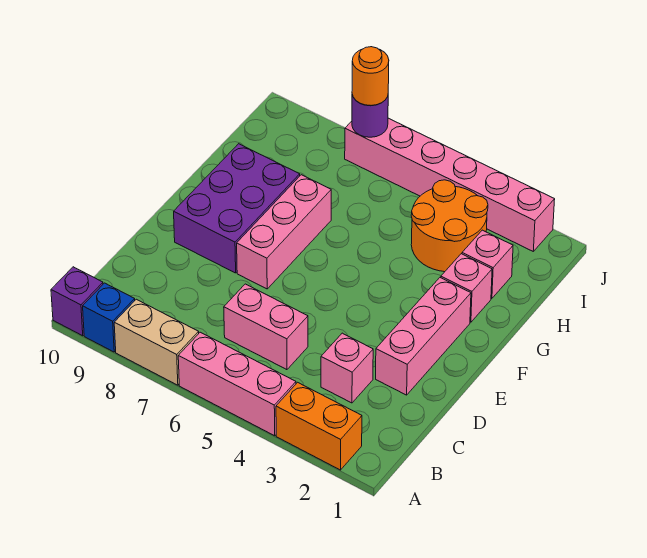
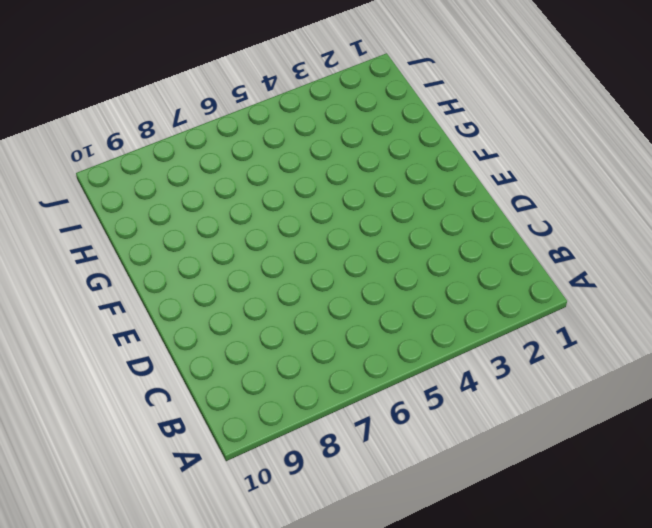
none -> orange brick A2:A3 level 1
none -> pink brick A4:A6 level 1
none -> tan brick A7:A8 level 1

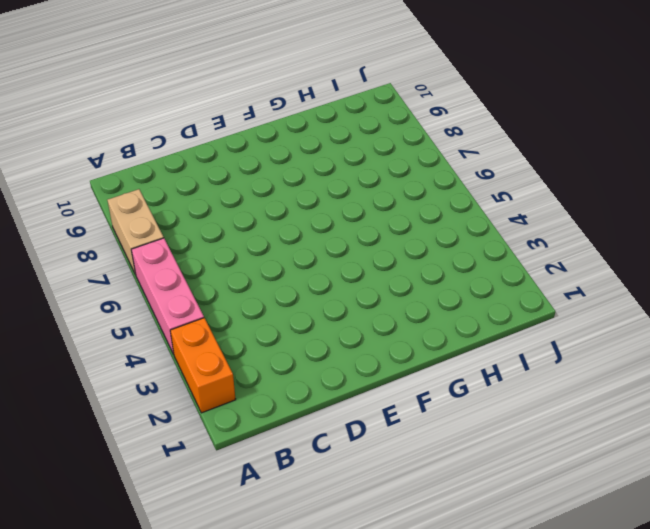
none -> blue brick A9 level 1
none -> purple brick A10 level 1
none -> pink brick C3 level 1

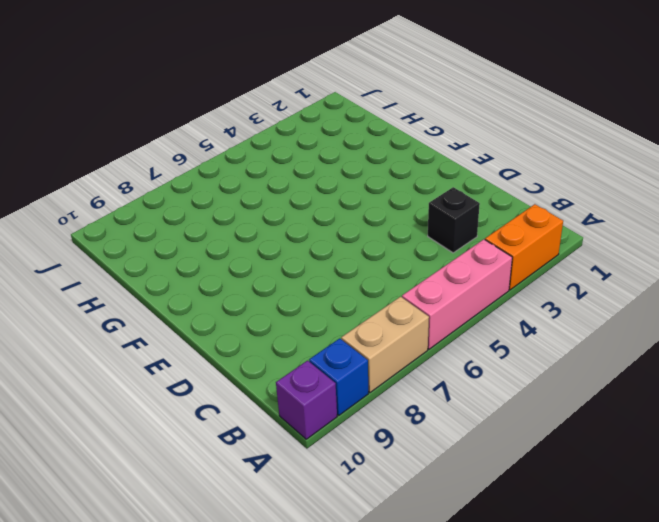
black brick C3 level 1 -> pink brick C3 level 1
none -> pink brick C5:C6 level 1
none -> pink brick D2:F2 level 1
none -> pink brick E7:G7 level 1

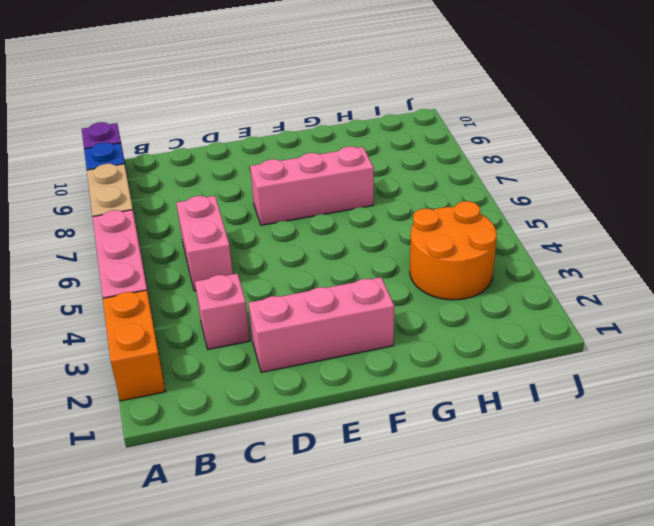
none -> purple brick E8:G9 level 1
none -> pink brick G2 level 1
none -> pink brick H2 level 1

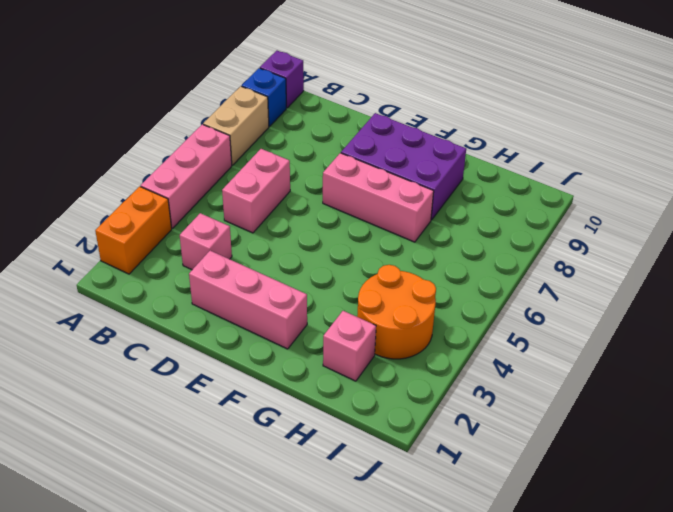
none -> pink brick G2 level 1
none -> pink brick J2:J7 level 1
none -> purple round brick J7 level 2

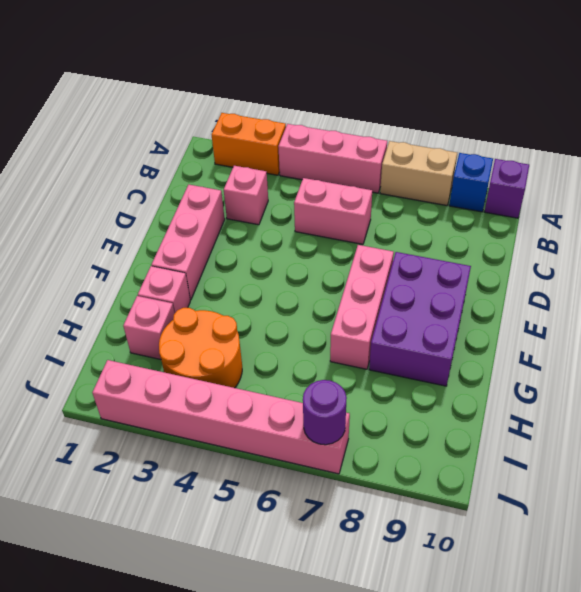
none -> orange round brick J7 level 3

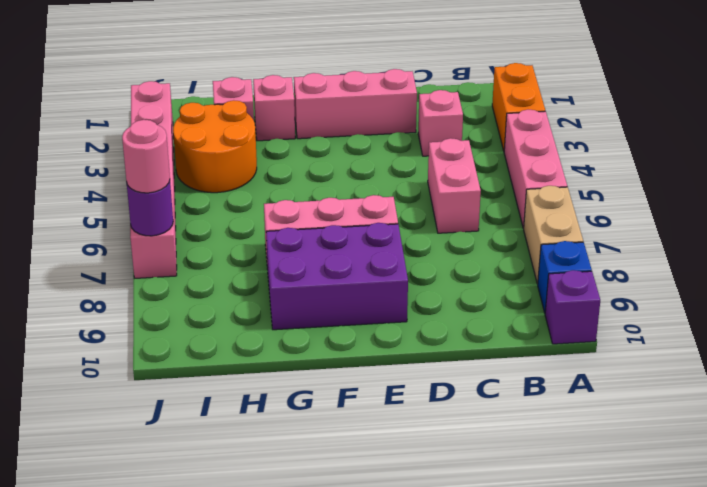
pink round brick J7 level 3 -> orange round brick J7 level 3

